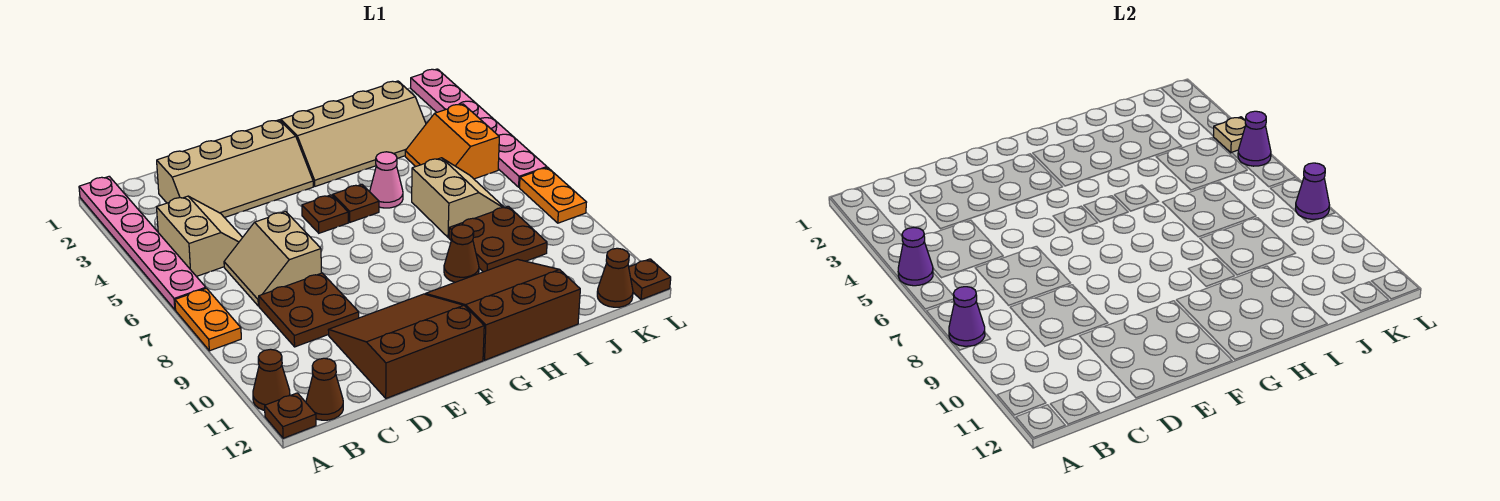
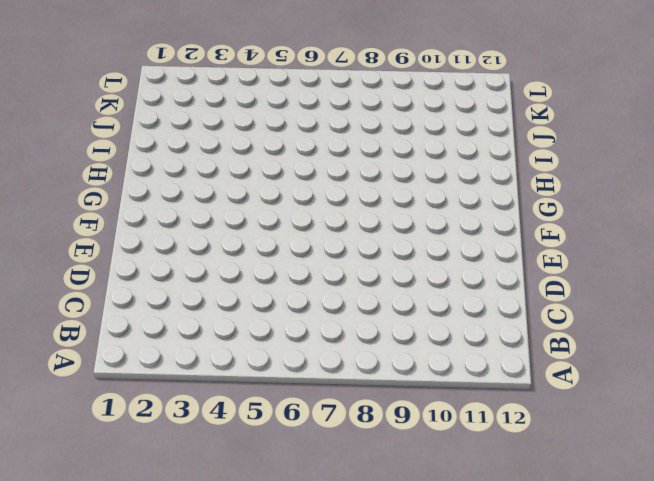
none -> pink plate A1:A6 level 1
none -> orange plate A7:A8 level 1
none -> brown cone A11 level 1

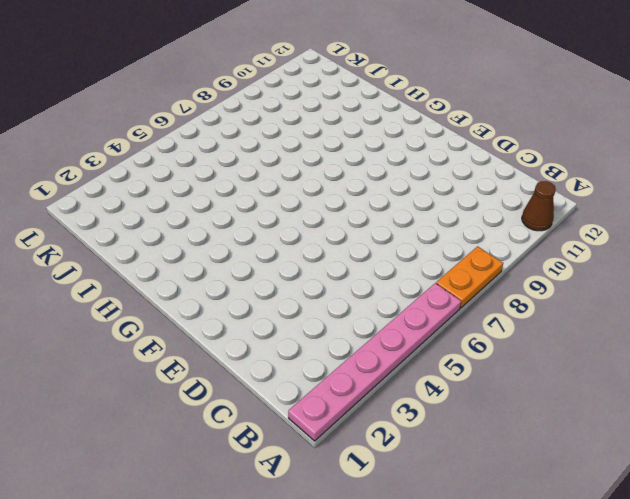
none -> brown plate A12 level 1
none -> tan slope B4:C5 level 1 top B
none -> brown cone B12 level 1

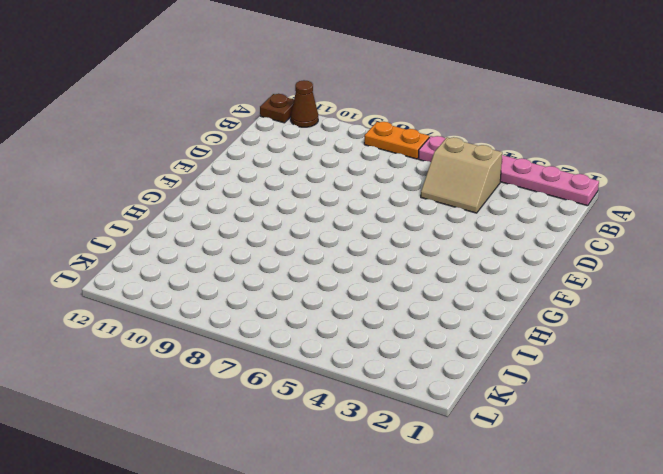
none -> brown cone B12 level 1
none -> tan slope C2:F3 level 1 top 2
none -> tan slope C6:D7 level 1 top D

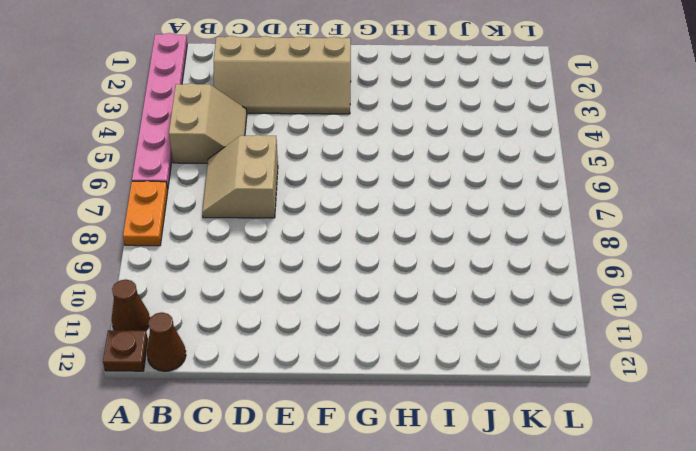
none -> brown plate C8:D9 level 1
none -> brown slope D10:F12 level 1 top 12
none -> brown plate F5 level 1

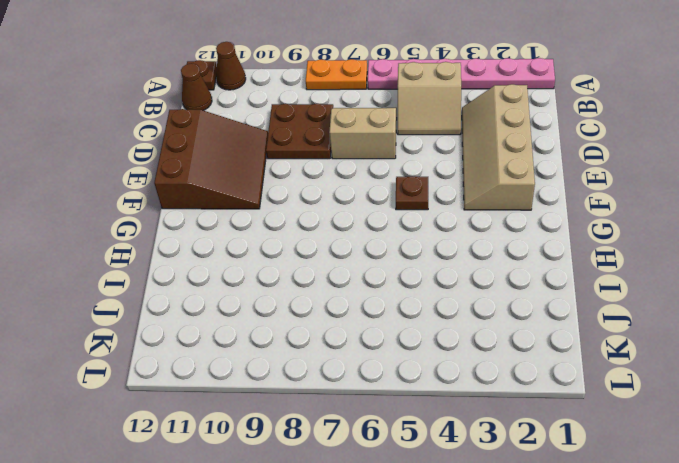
none -> tan slope G2:J3 level 1 top 2
none -> brown plate G5 level 1
none -> brown slope G10:I12 level 1 top 12

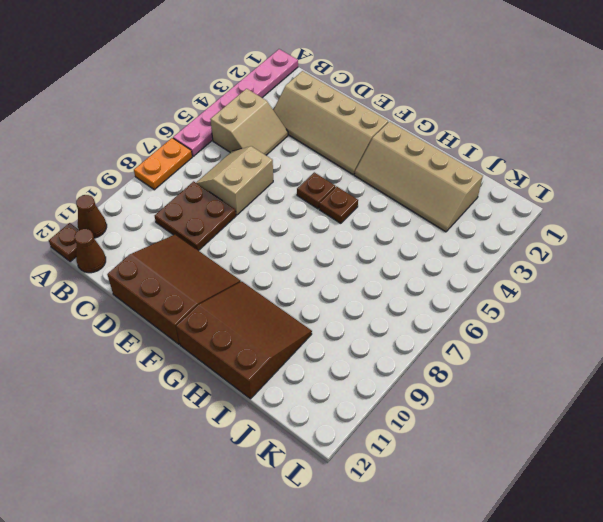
none -> pink cone H5 level 1
none -> brown cone H9 level 1
none -> tan slope I6:J7 level 1 top I

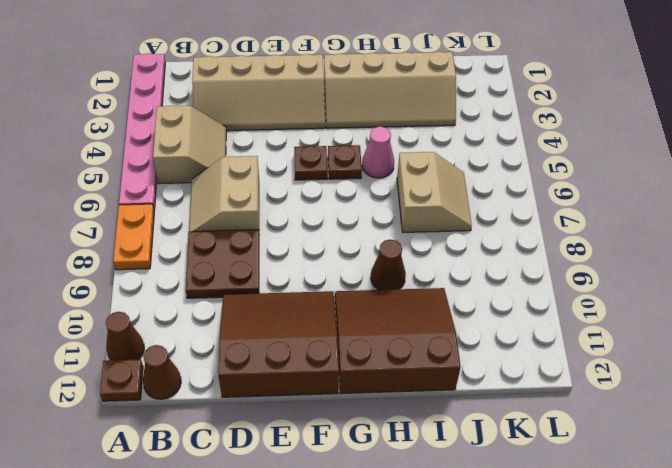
none -> brown plate I8:J9 level 1
none -> orange slope J4:K5 level 1 top K
none -> brown cone K12 level 1

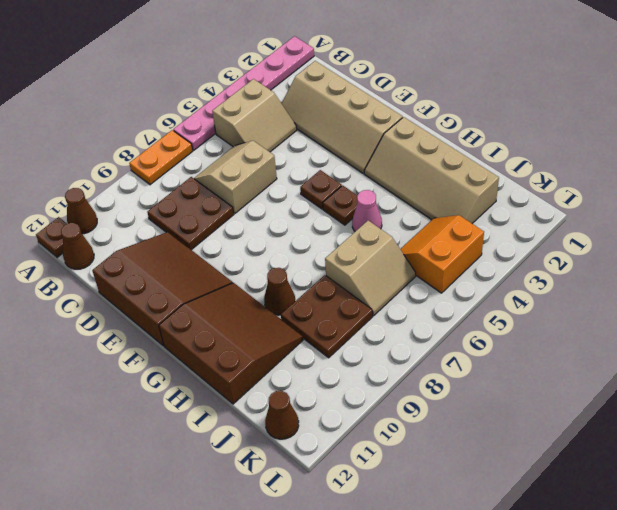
none -> pink plate L1:L6 level 1
none -> orange plate L7:L8 level 1
none -> brown plate L12 level 1

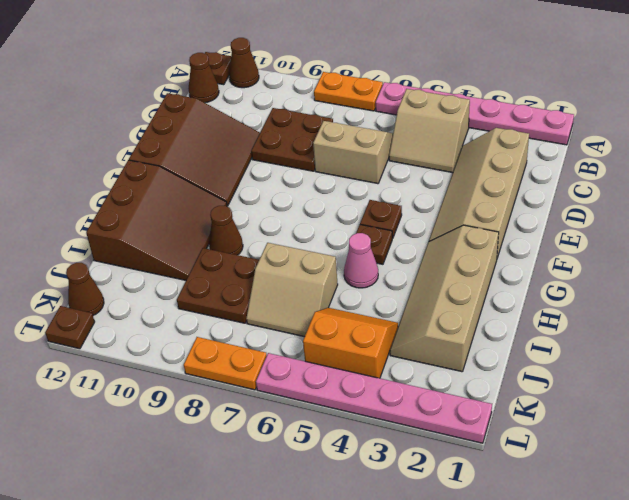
none -> purple cone A5 level 2
none -> purple cone A8 level 2
none -> tan plate L4 level 2

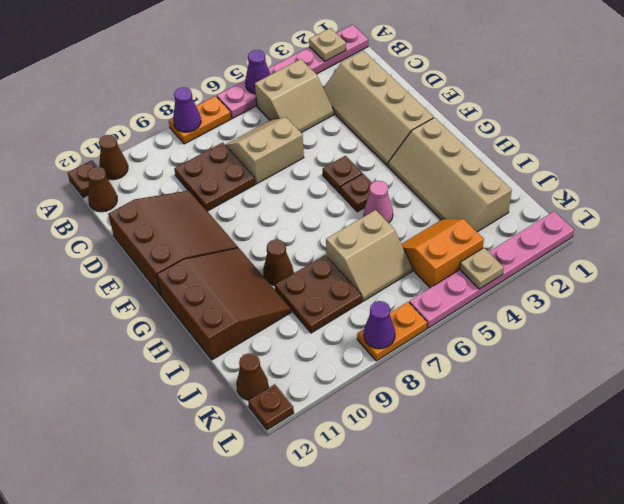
tan plate A2 level 2 -> none
none -> purple cone L5 level 2

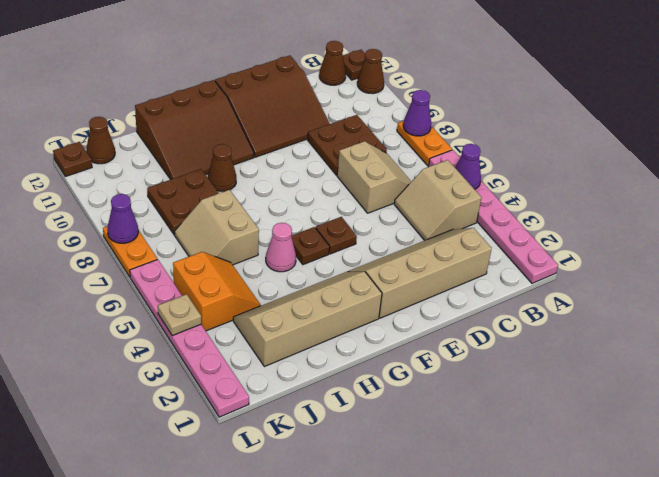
none -> purple cone L5 level 2

